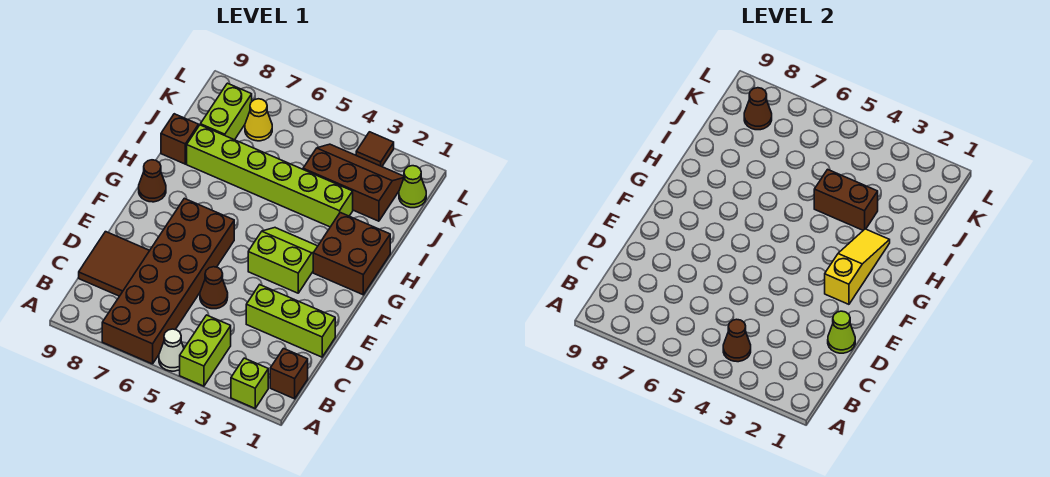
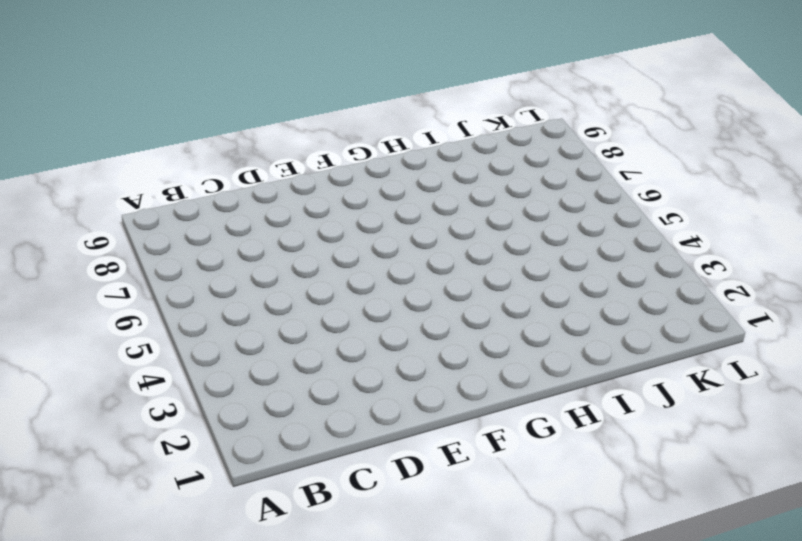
none -> lime brick A2 level 1
none -> lime brick A4:B4 level 1
none -> white cone A5 level 1

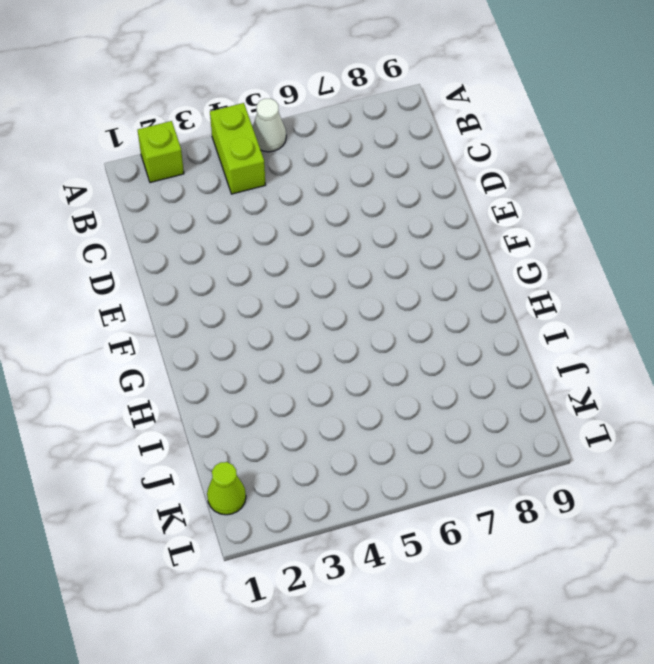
none -> brown brick A6:F7 level 1
none -> brown brick B1 level 1
none -> brown tile C8:D9 level 1

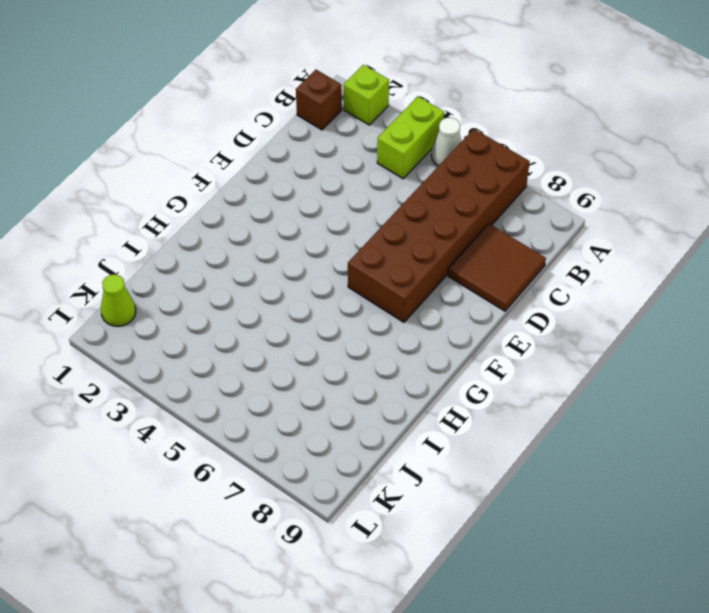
none -> lime brick D1:D3 level 1
none -> brown cone D5 level 1
none -> lime slope F3:G4 level 1 top F

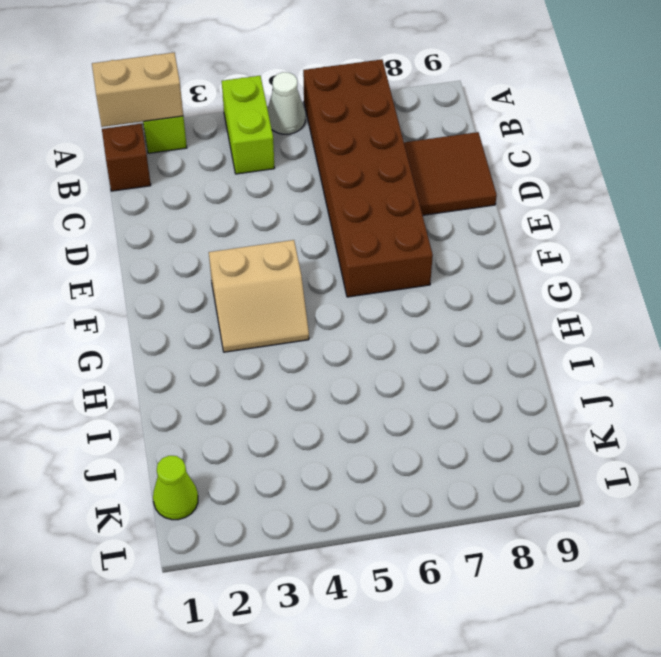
tan brick A1:A2 level 2 -> none
tan slope F3:G4 level 1 top F -> lime slope F3:G4 level 1 top F
none -> lime brick D1:D3 level 1
none -> brown cone D5 level 1
none -> brown brick G1:H2 level 1

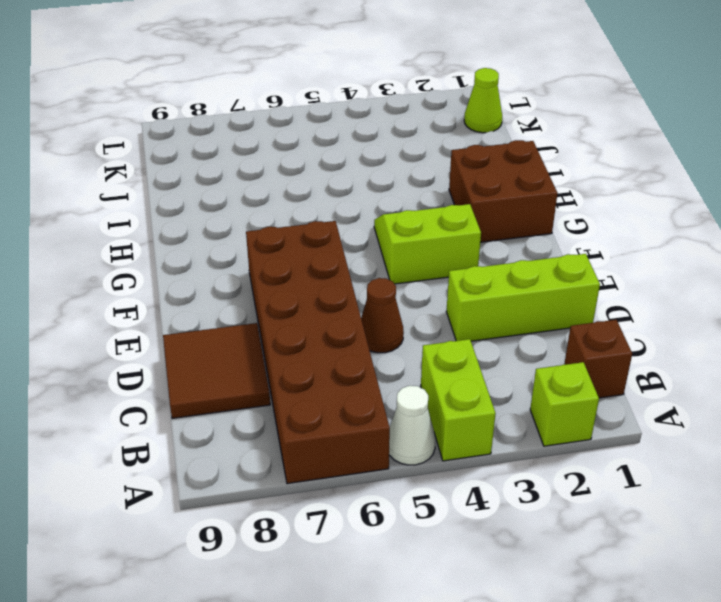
none -> brown cone G9 level 1
none -> lime brick I3:I8 level 1
none -> brown brick I9 level 1

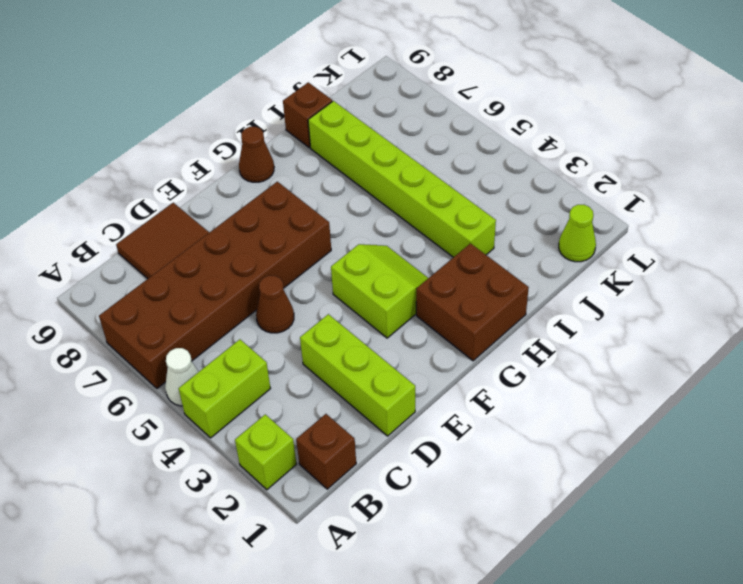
none -> brown slope J2:K4 level 1 top J
none -> lime brick J8:K8 level 1
none -> yellow cone K7 level 1

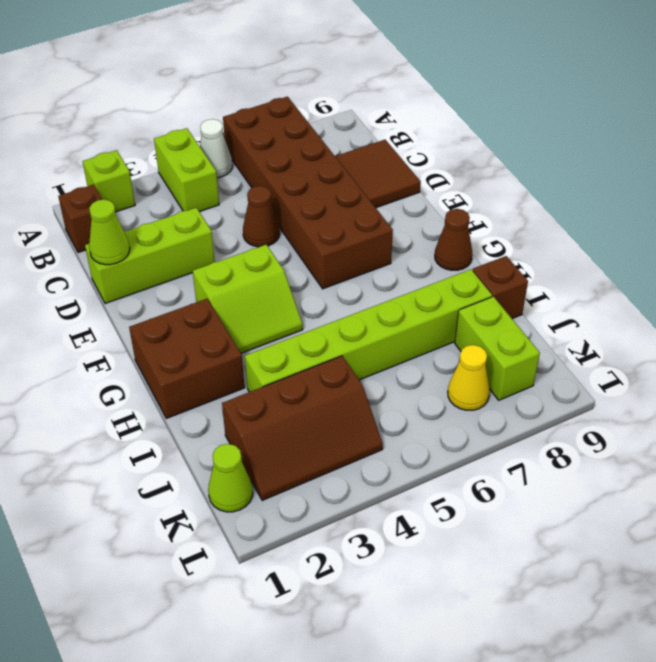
none -> brown tile L3 level 1
none -> brown cone B4 level 2
none -> yellow slope F2:H2 level 2 top F

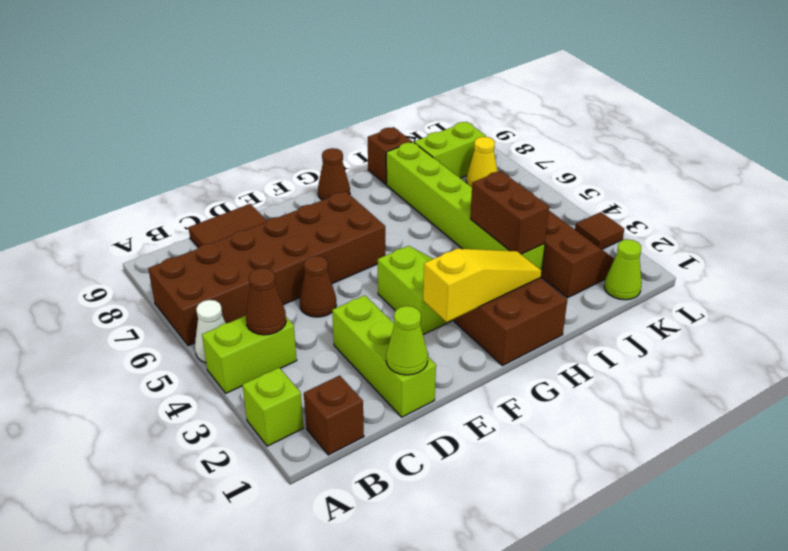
none -> brown cone K8 level 2

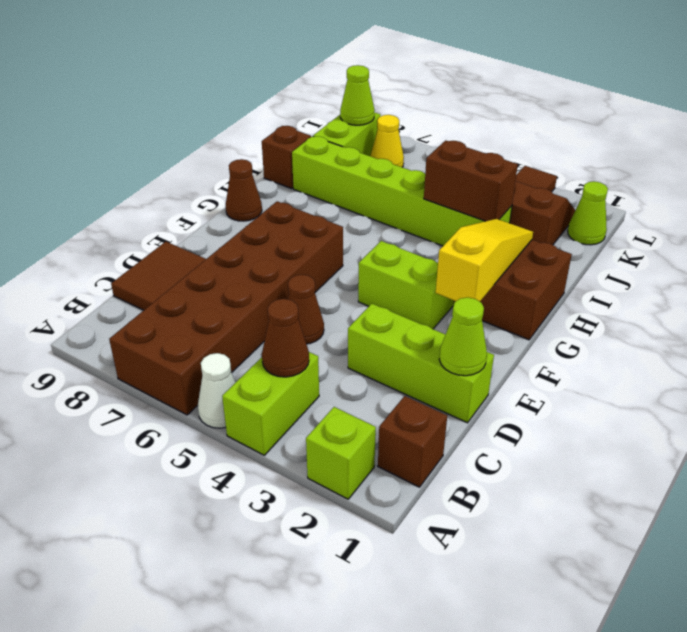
lime cone K8 level 2 -> brown cone K8 level 2

